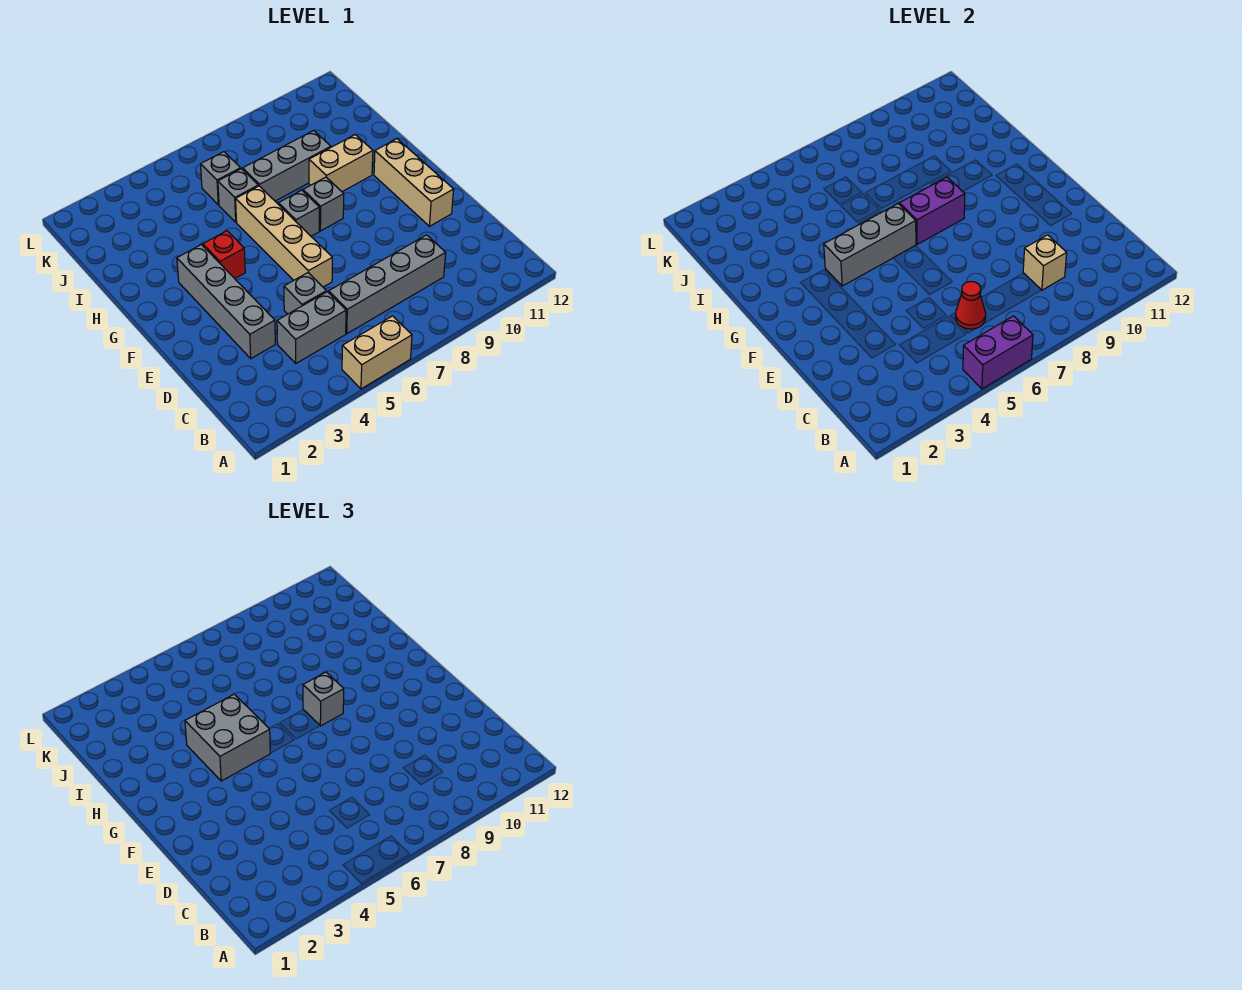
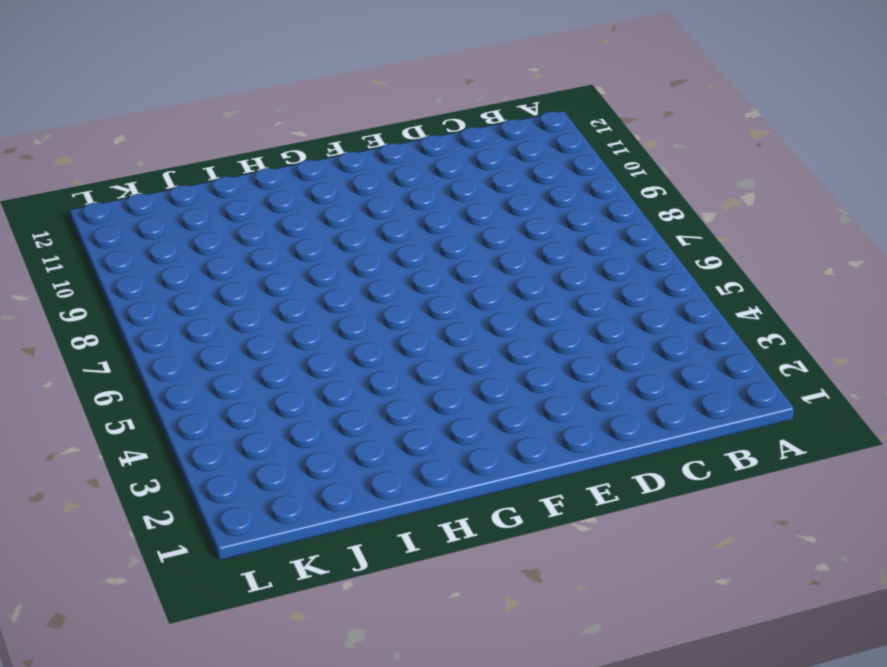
none -> tan brick A5:A6 level 1
none -> grey brick C4:C5 level 1
none -> grey brick C6:C9 level 1

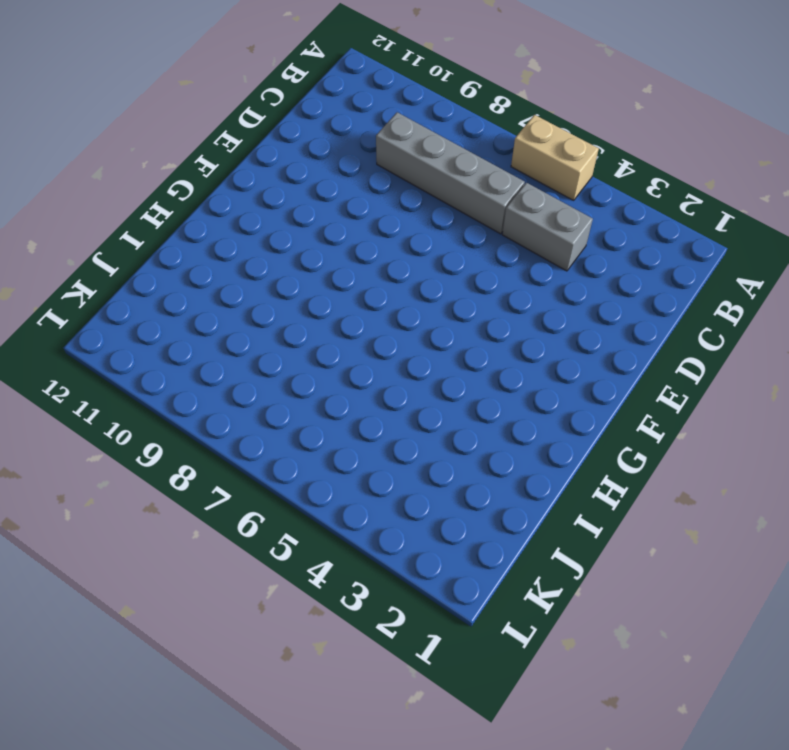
none -> grey brick D3:G3 level 1
none -> grey brick D5 level 1
none -> tan brick E6:H6 level 1

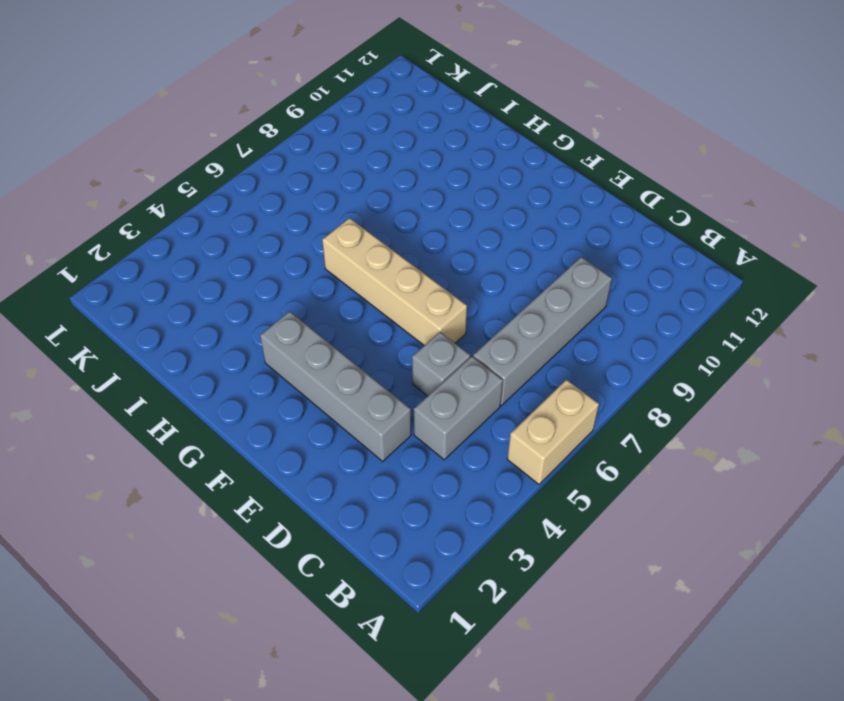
none -> tan brick E11:G11 level 1
none -> red brick G4 level 1
none -> grey brick G7 level 1

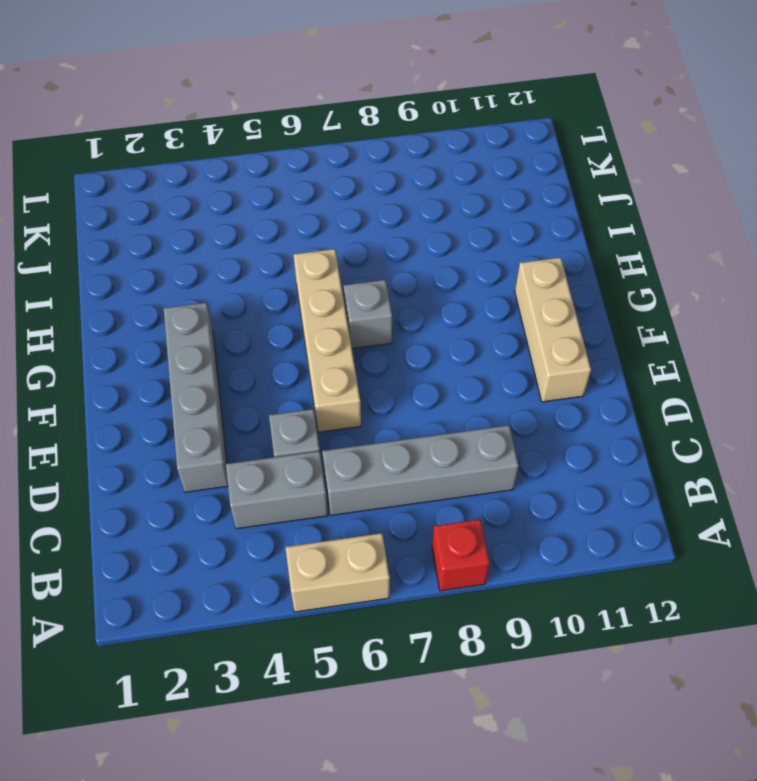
red brick A8 level 1 -> red brick G4 level 1
none -> grey brick G8 level 1
none -> tan brick H9:H10 level 1
none -> grey brick I6 level 1

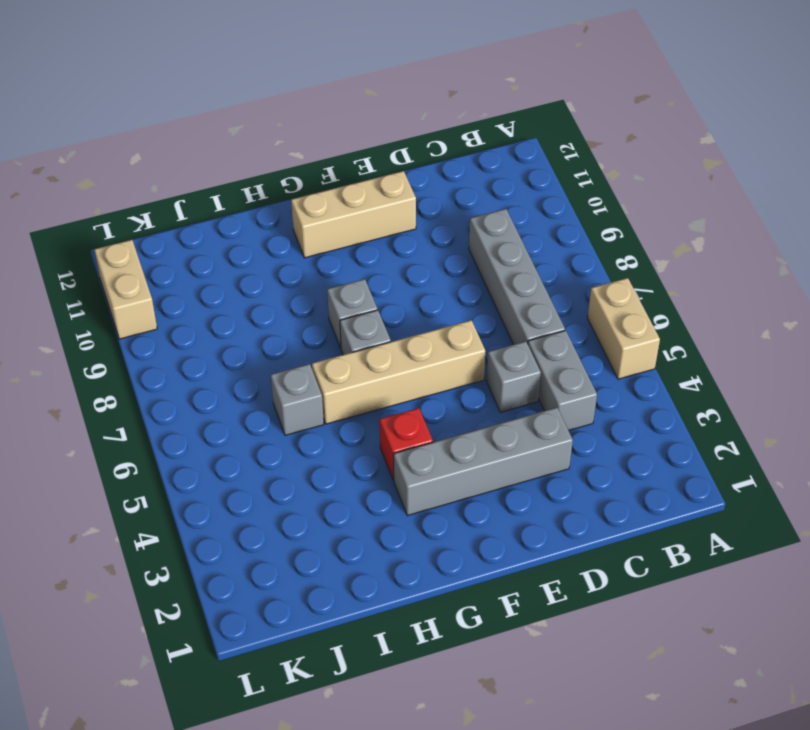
tan brick L10:L11 level 1 -> tan brick H9:H10 level 1
none -> grey brick I7:I9 level 1
none -> grey brick J6 level 1
none -> purple brick A5:A6 level 2

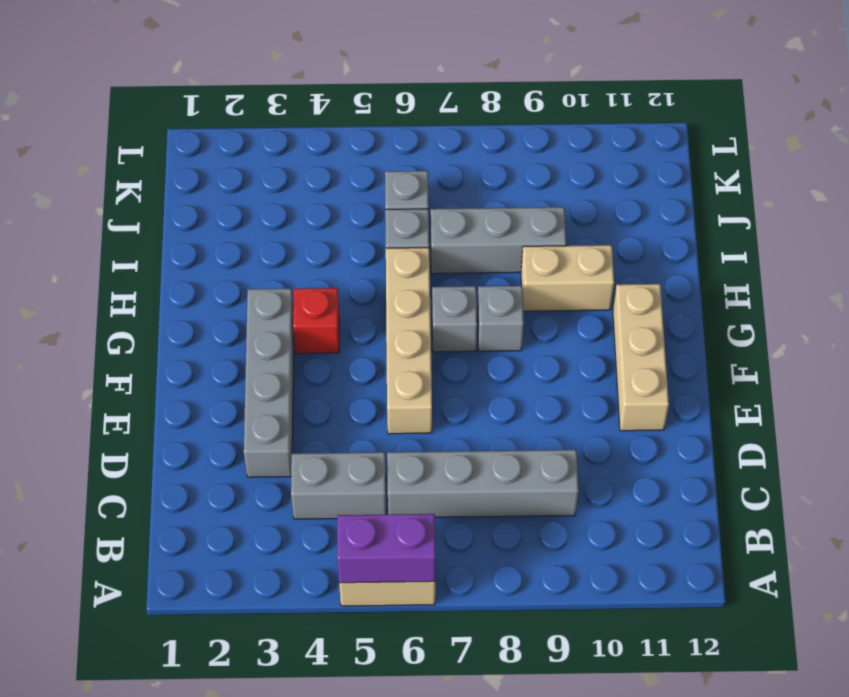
none -> grey brick D5 level 1
none -> red cone C6 level 2
none -> tan brick C9 level 2

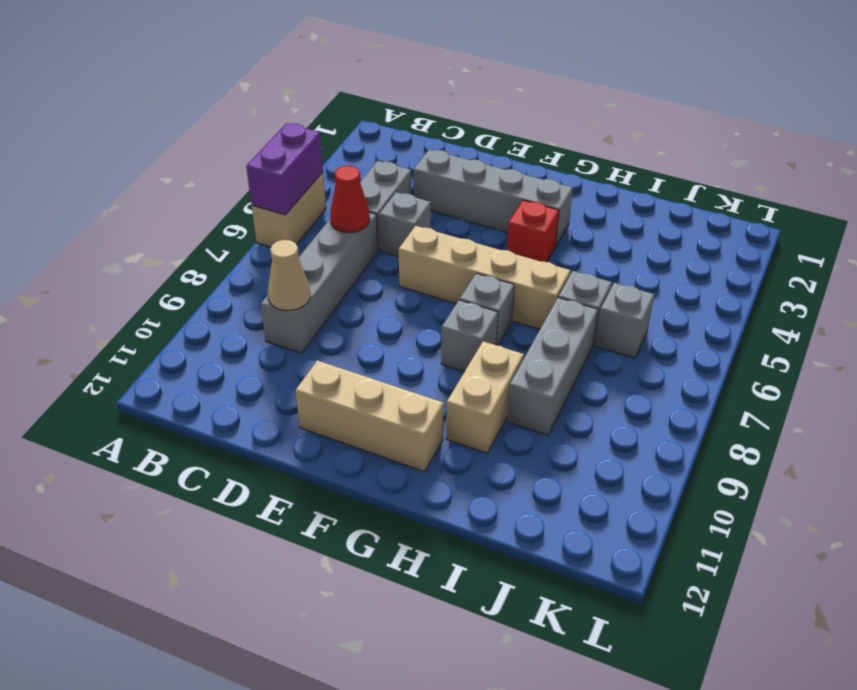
tan cone C9 level 2 -> tan brick C9 level 2
none -> grey brick G4:G6 level 2
none -> purple brick G7:G8 level 2
none -> grey brick G4:H5 level 3

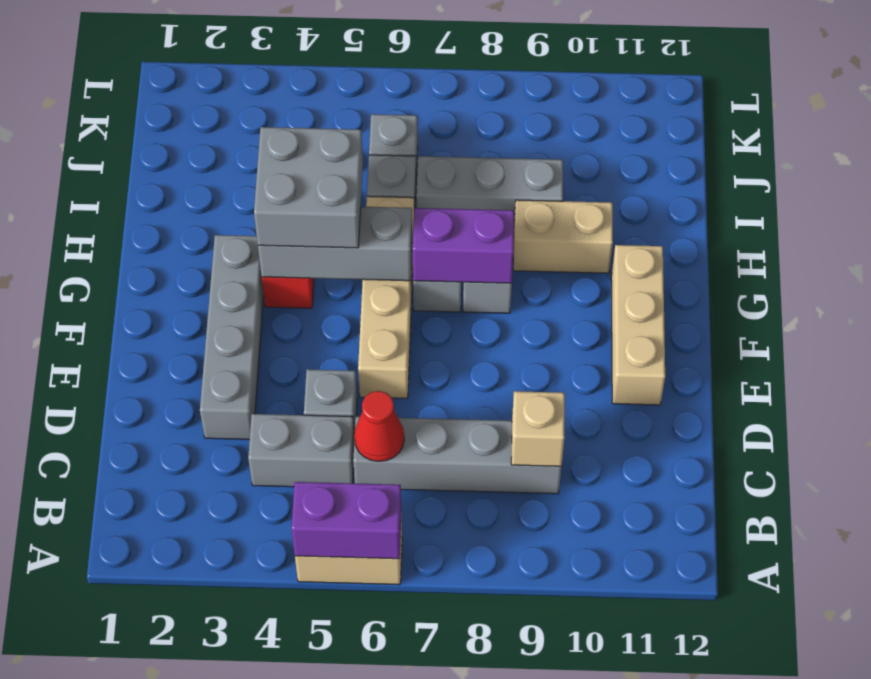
none -> grey brick G8 level 3

